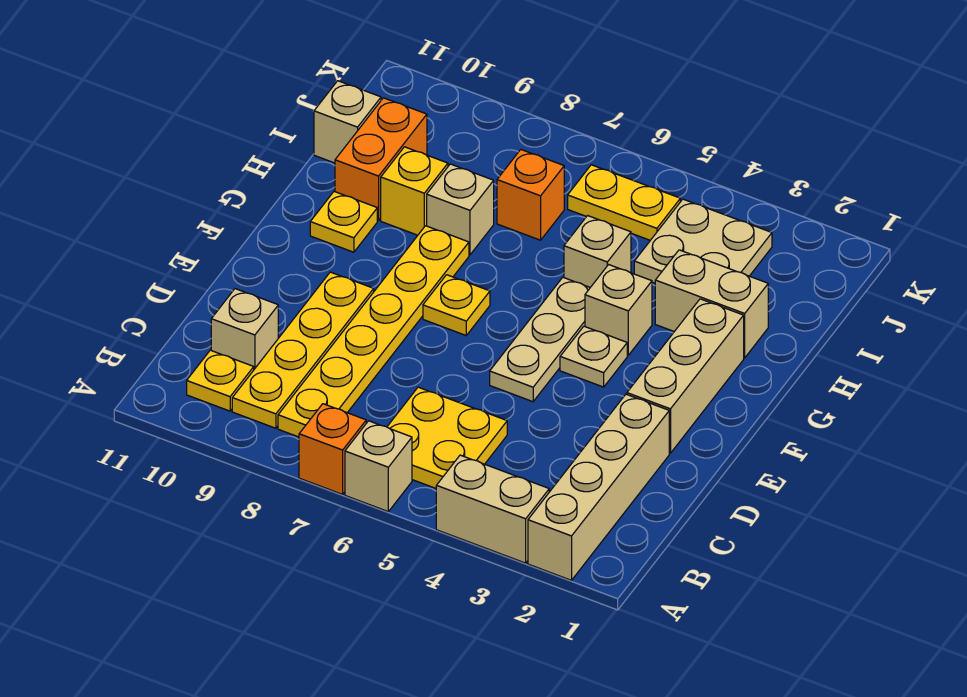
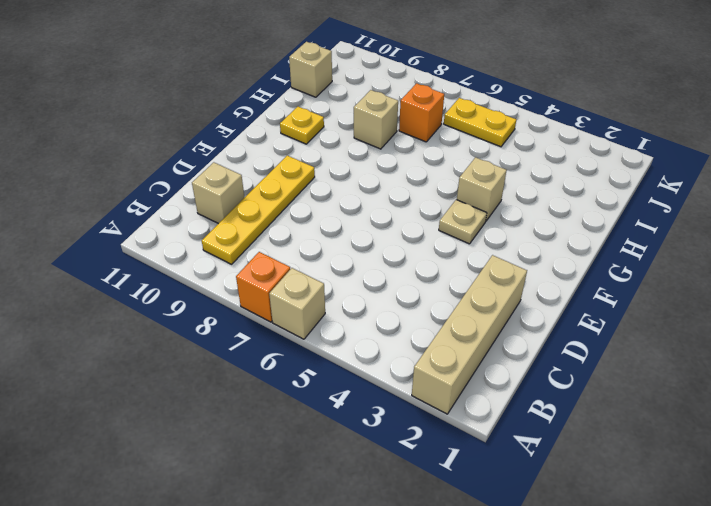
none -> tan brick A3:A4 level 1
none -> yellow plate B5:C6 level 1
none -> yellow plate B8:G8 level 1

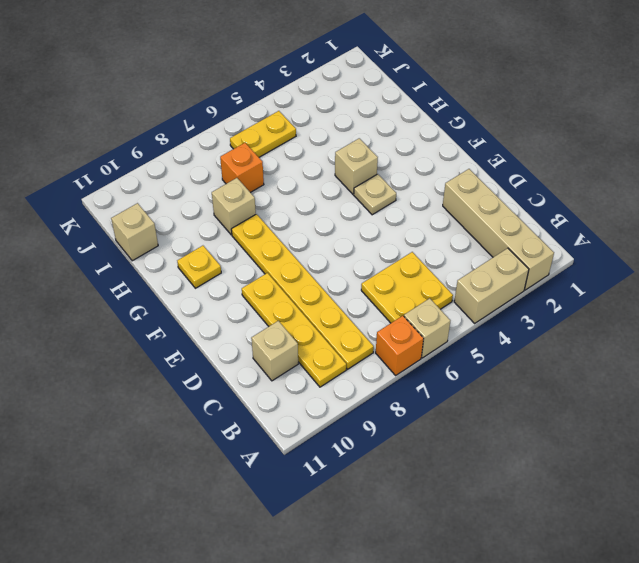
none -> yellow plate B10 level 1
none -> tan brick E2:G2 level 1
none -> tan plate E5:G5 level 1

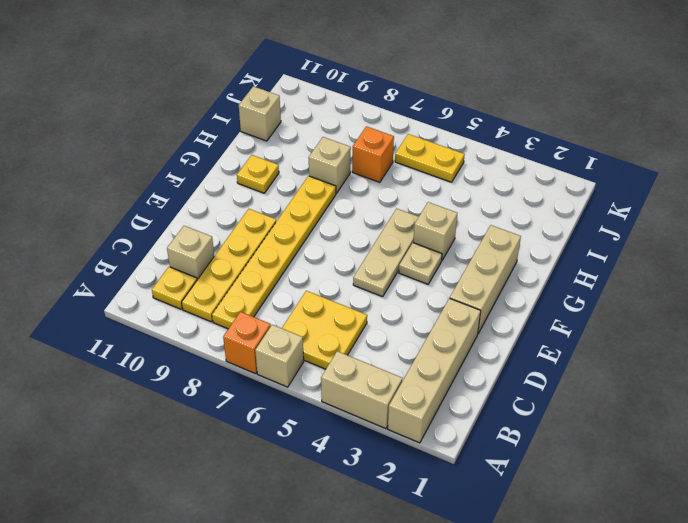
none -> yellow plate F7 level 1
none -> tan brick H2:H3 level 1
none -> tan brick H5 level 1

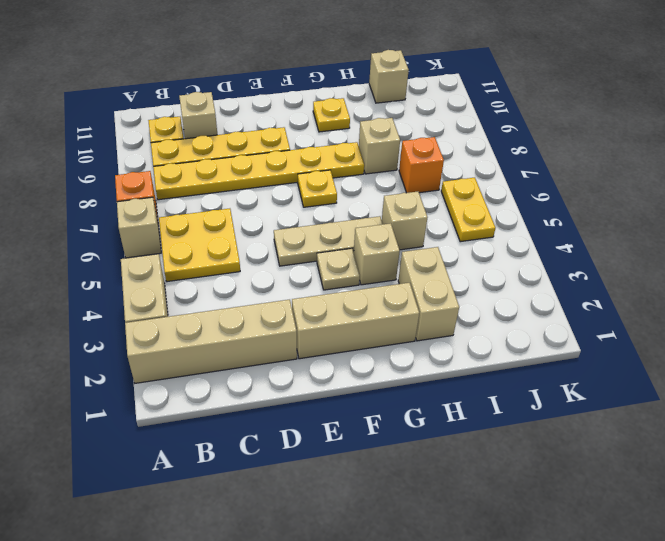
none -> yellow brick H9 level 1
none -> orange brick H10:I10 level 1
none -> tan plate I3:J4 level 1

